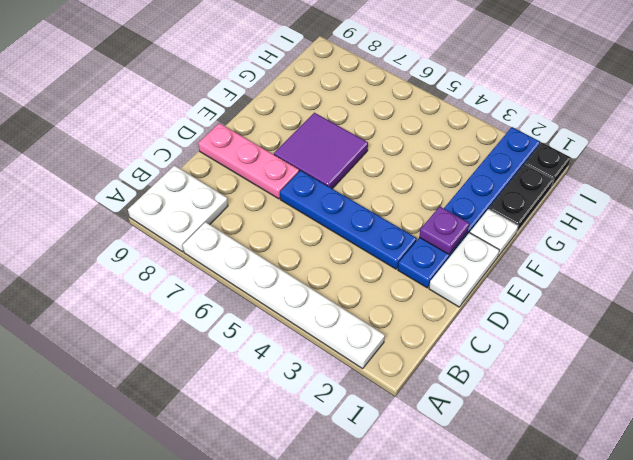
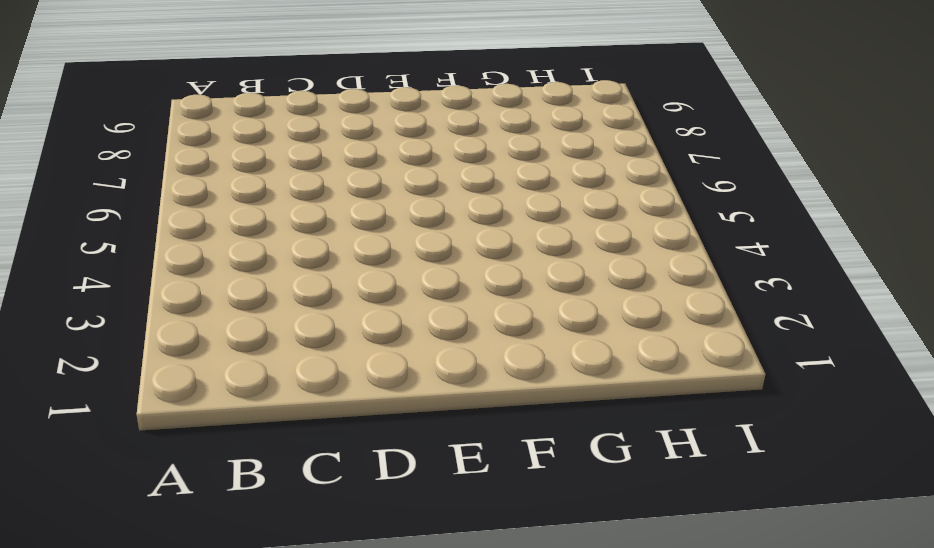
none -> white plate A2:A7 level 1
none -> white plate A8:B9 level 1

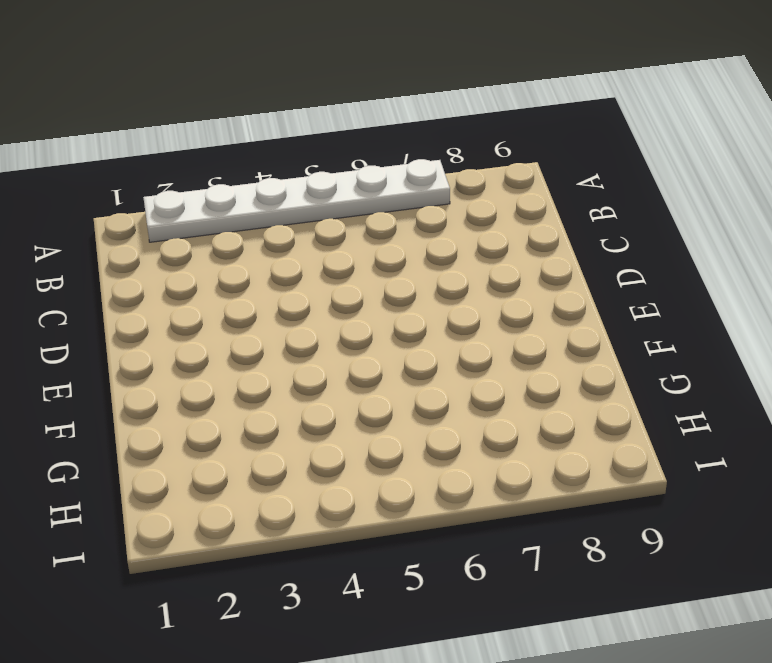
none -> white plate A8:B9 level 1
none -> white plate D1:E1 level 1

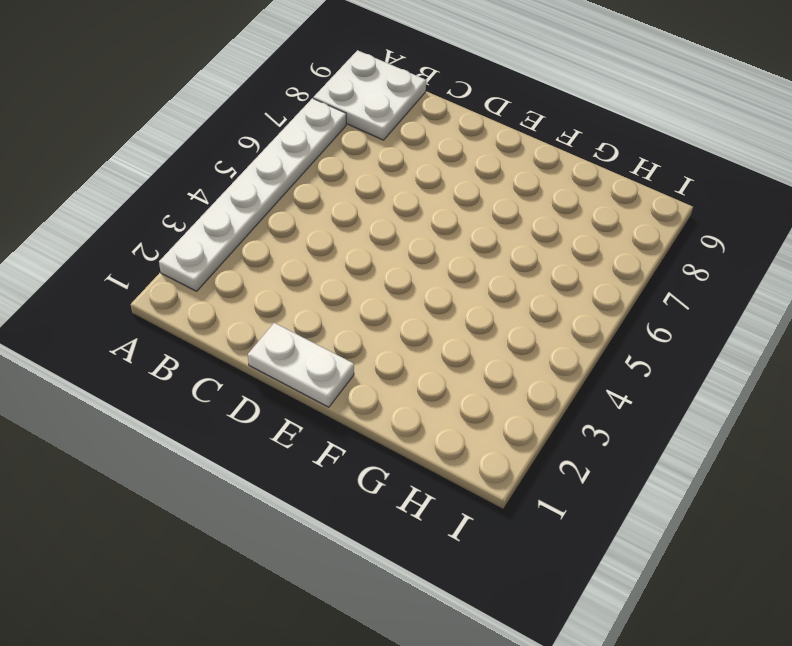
none -> blue plate D2:I2 level 1
none -> blue plate D3:D6 level 1

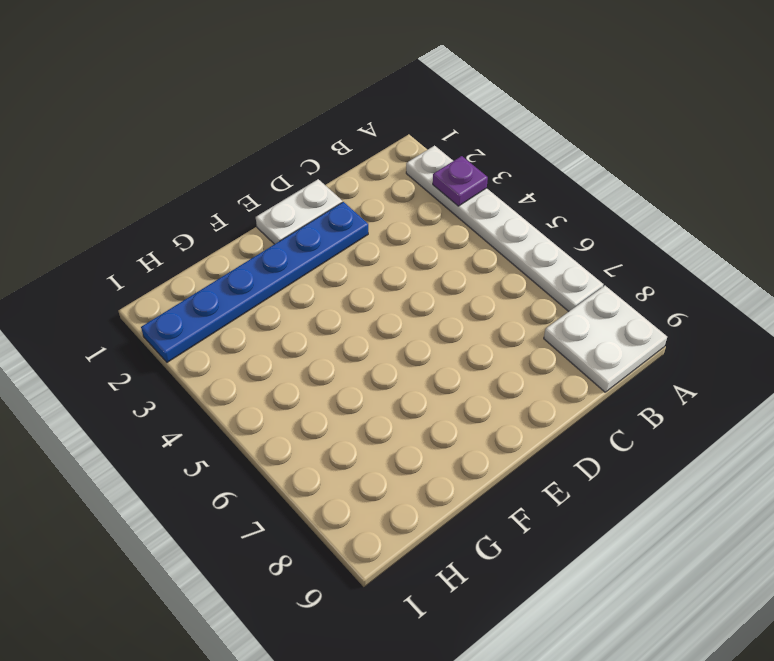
purple plate A3 level 2 -> purple plate E2 level 2
none -> blue plate D3:D6 level 1
none -> pink plate D7:D9 level 1

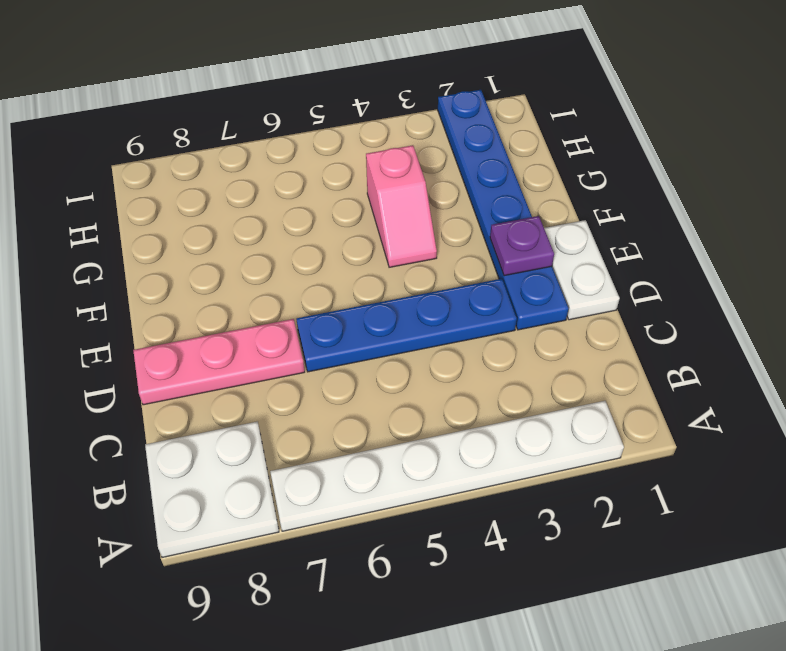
pink slope F4:G4 level 1 top G -> none
none -> purple tile E6:F7 level 1
none -> white plate F1 level 1

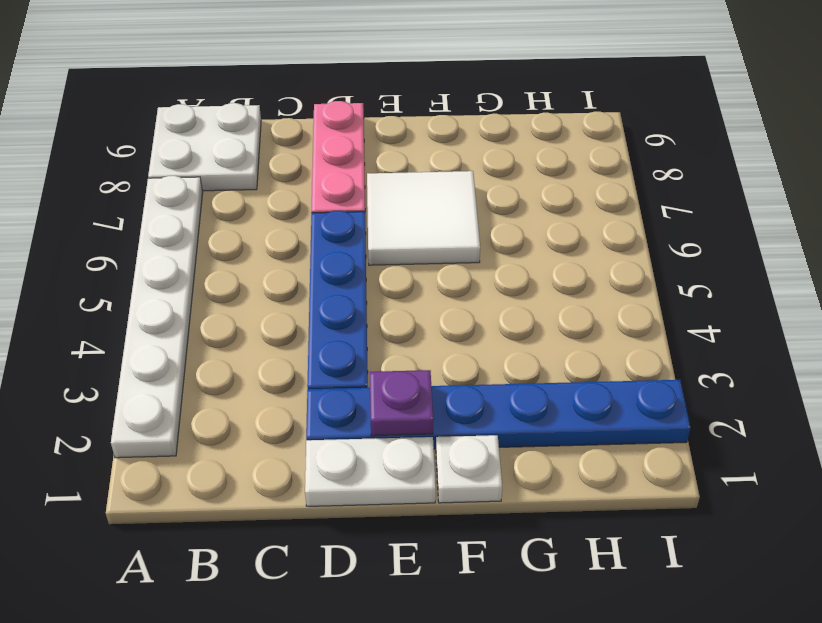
white tile E6:F7 level 1 -> purple tile E6:F7 level 1
none -> black plate G1:H1 level 1
none -> black plate I1 level 1

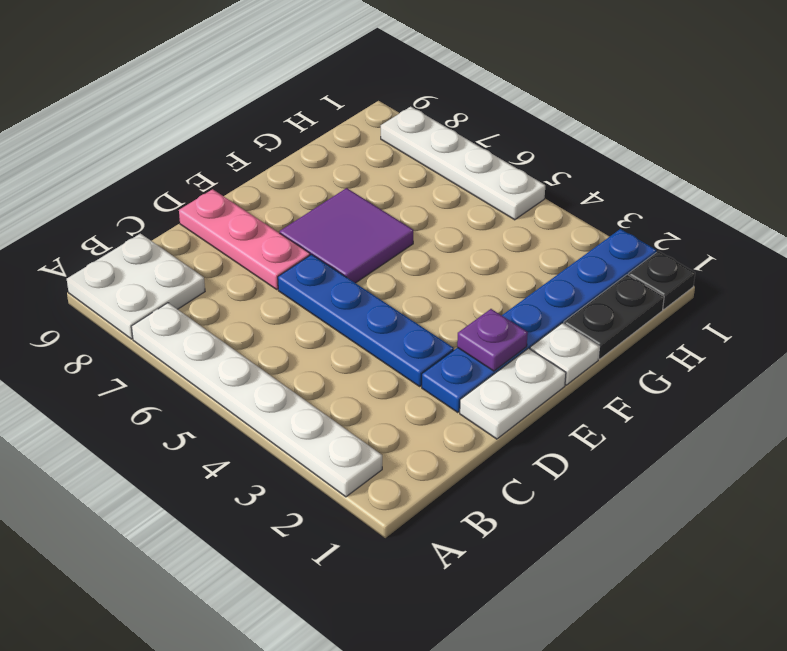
white plate I5:I8 level 1 -> none

